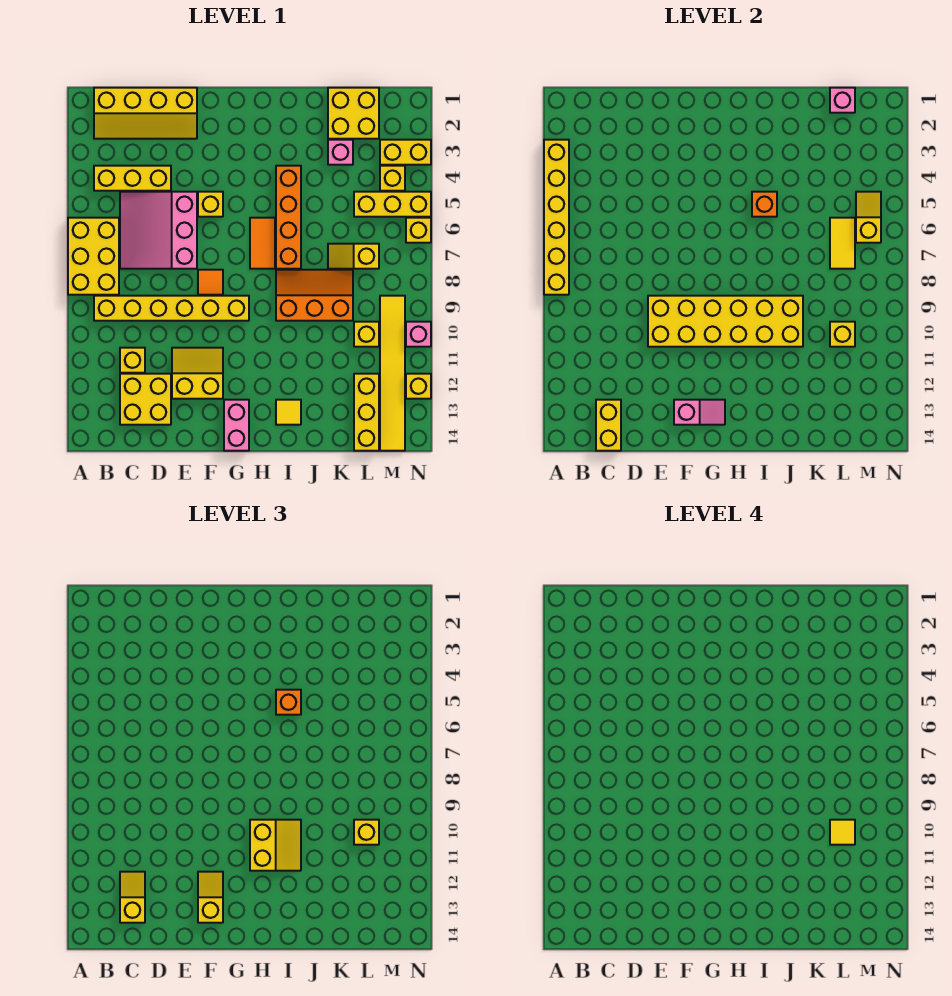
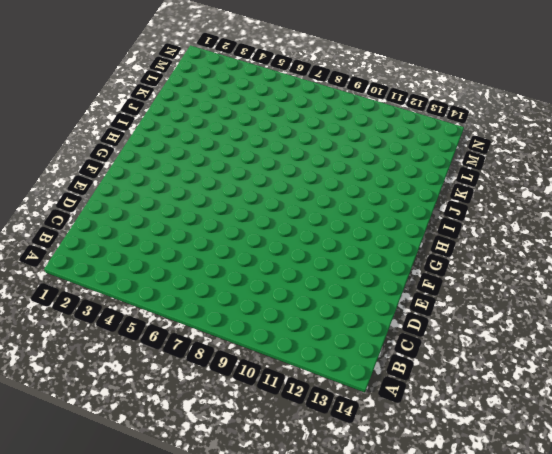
none -> yellow brick A6:B8 level 1
none -> yellow slope B1:E2 level 1 top 1
none -> yellow brick B4:D4 level 1
none -> yellow brick B9:G9 level 1

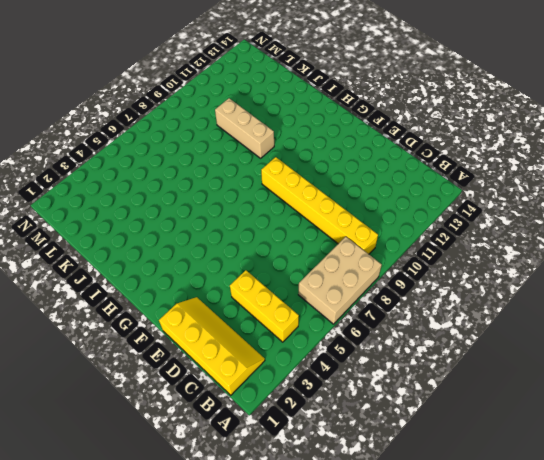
tan brick A6:B8 level 1 -> yellow brick A6:B8 level 1
tan brick I10:K10 level 1 -> none
none -> pink slope C5:E7 level 1 top E
none -> yellow brick C11 level 1
none -> yellow brick C12:D13 level 1
none -> yellow slope E11:F12 level 1 top 12

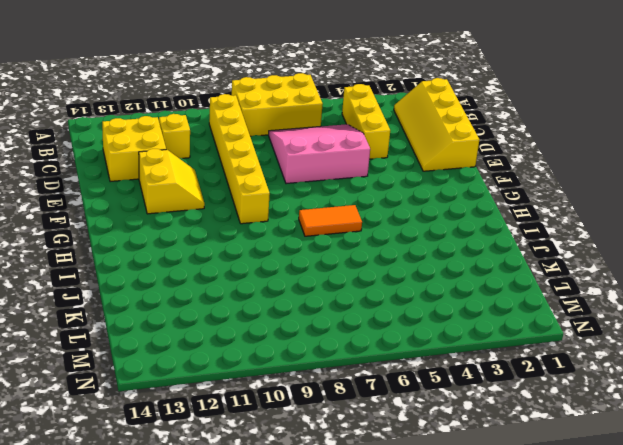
none -> yellow brick F5 level 1
none -> orange tile F8 level 1
none -> pink brick G13:G14 level 1
none -> orange brick I4:I7 level 1

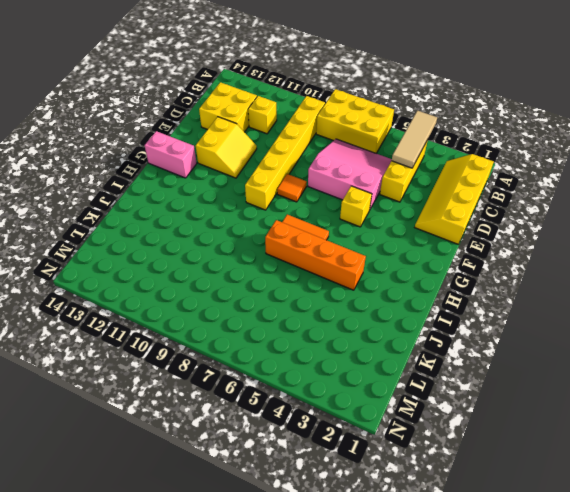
tan tile A4:C4 level 2 -> yellow brick A3:A8 level 2
none -> orange slope I8:K9 level 1 top 9
none -> yellow tile I13 level 1
none -> yellow brick K1:L2 level 1
none -> pink brick K3 level 1

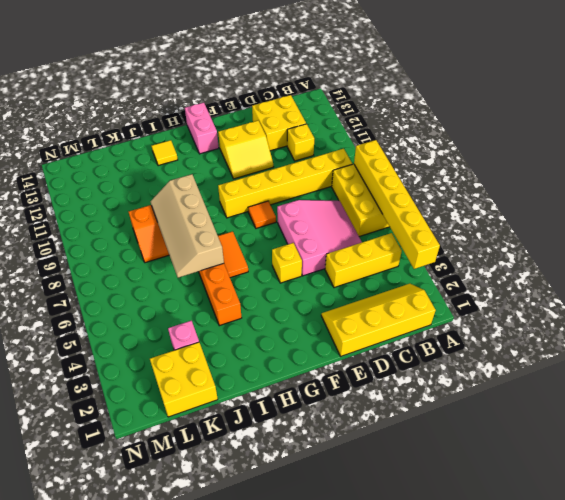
tan slope I6:J9 level 2 top I -> yellow brick E9:J10 level 2
none -> yellow slope K7:L7 level 1 top L
none -> yellow brick L5:N5 level 1
none -> yellow brick L10 level 1
none -> yellow brick L12:L14 level 1

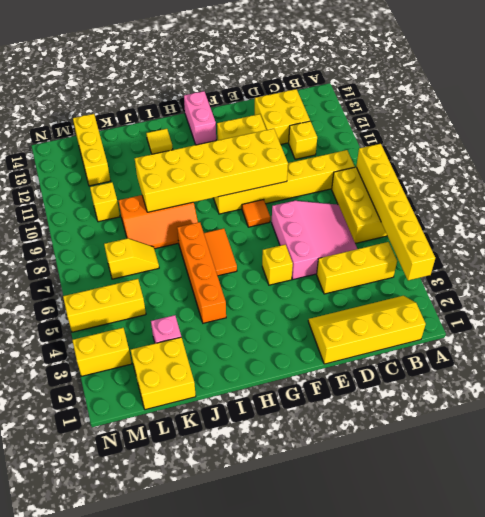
none -> yellow brick M4 level 1
none -> yellow tile M9:M14 level 1
none -> yellow brick N6 level 1
none -> pink brick N10 level 1

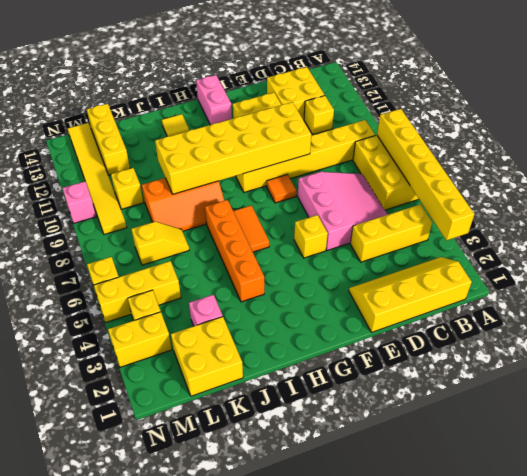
none -> yellow brick N12 level 1
none -> yellow brick C13:C14 level 2
none -> pink slope F13:G13 level 2 top F
none -> orange brick I5 level 2

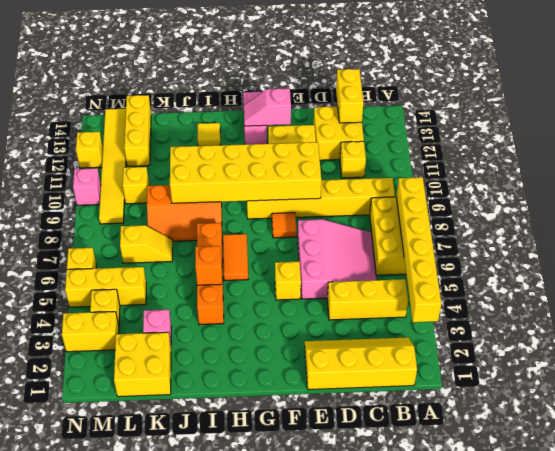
none -> pink brick L1 level 2
none -> yellow tile L6:L7 level 2
none -> yellow brick L10 level 2
none -> yellow slope M5:M6 level 2 top 6

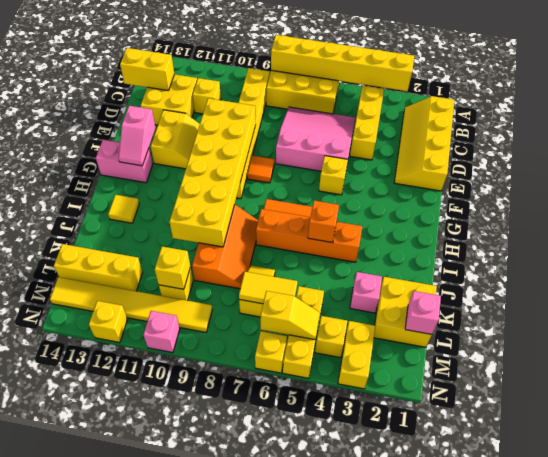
none -> yellow slope C12:C13 level 3 top 13
none -> yellow slope F12:F13 level 3 top 13
none -> yellow slope H10:I11 level 3 top H
none -> orange brick I5 level 3

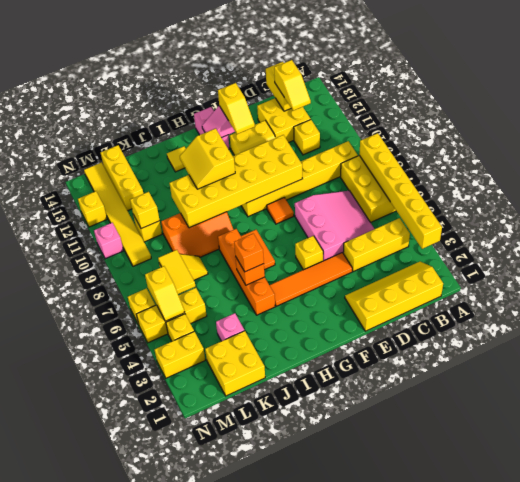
orange tile E4:H4 level 1 -> none
none -> pink brick L1 level 2
none -> yellow brick L10 level 3
none -> yellow tile L10 level 4

